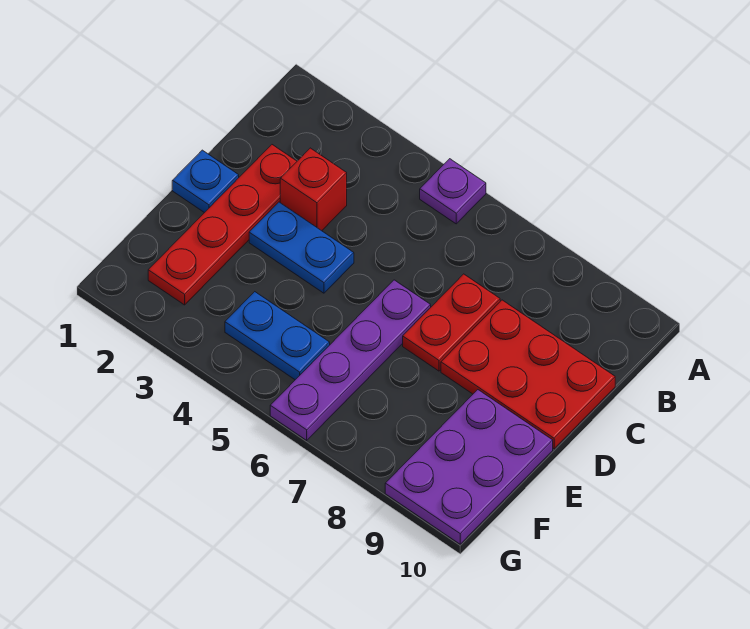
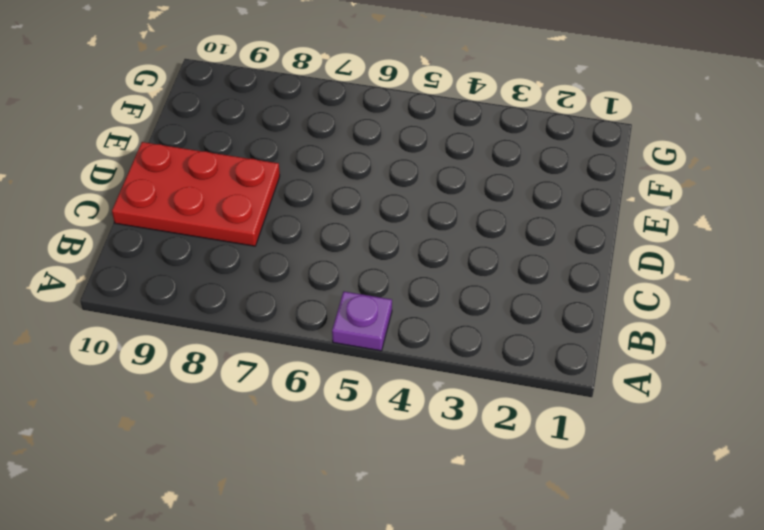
none -> red plate C2:F2 level 1
none -> red brick C3 level 1

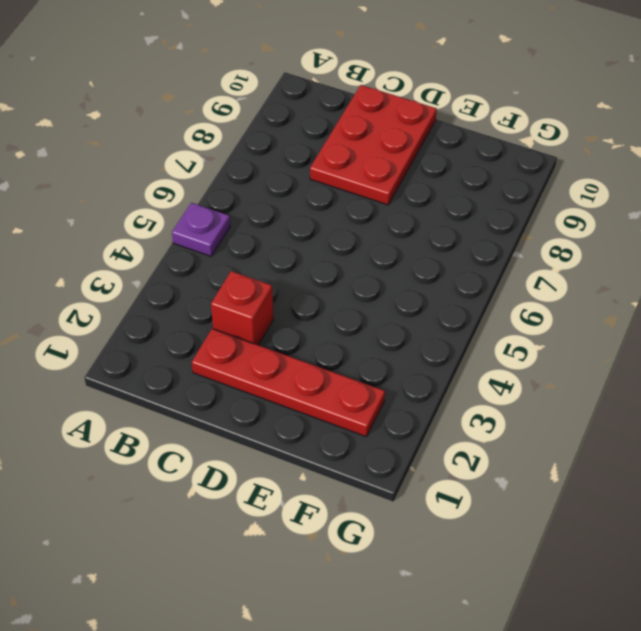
none -> red plate C7:D7 level 1
none -> blue plate D1 level 1

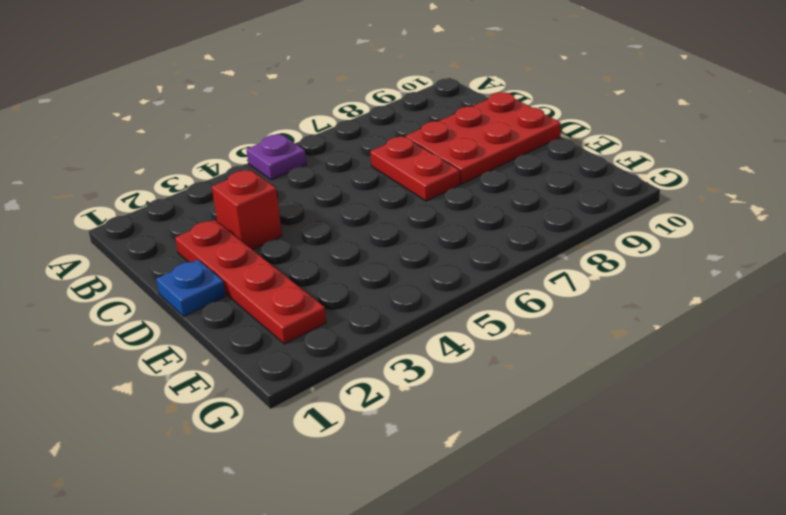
none -> blue plate D3:D4 level 1
none -> purple plate D6:G6 level 1

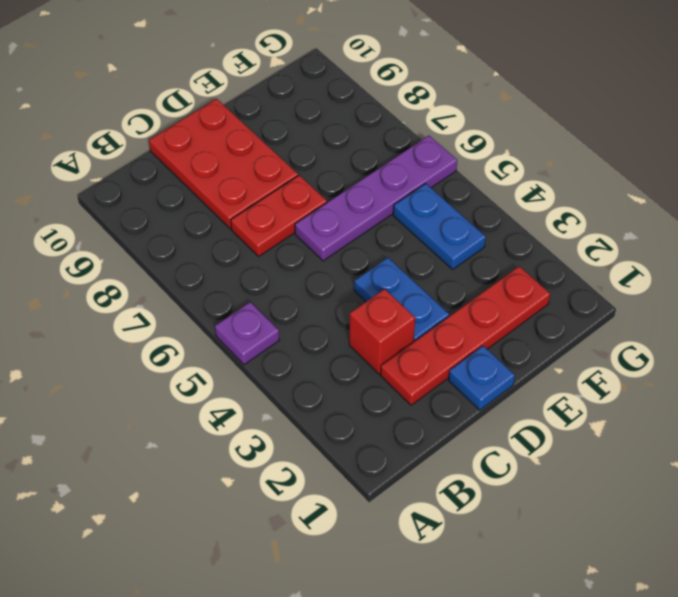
none -> purple plate E9:G10 level 1

